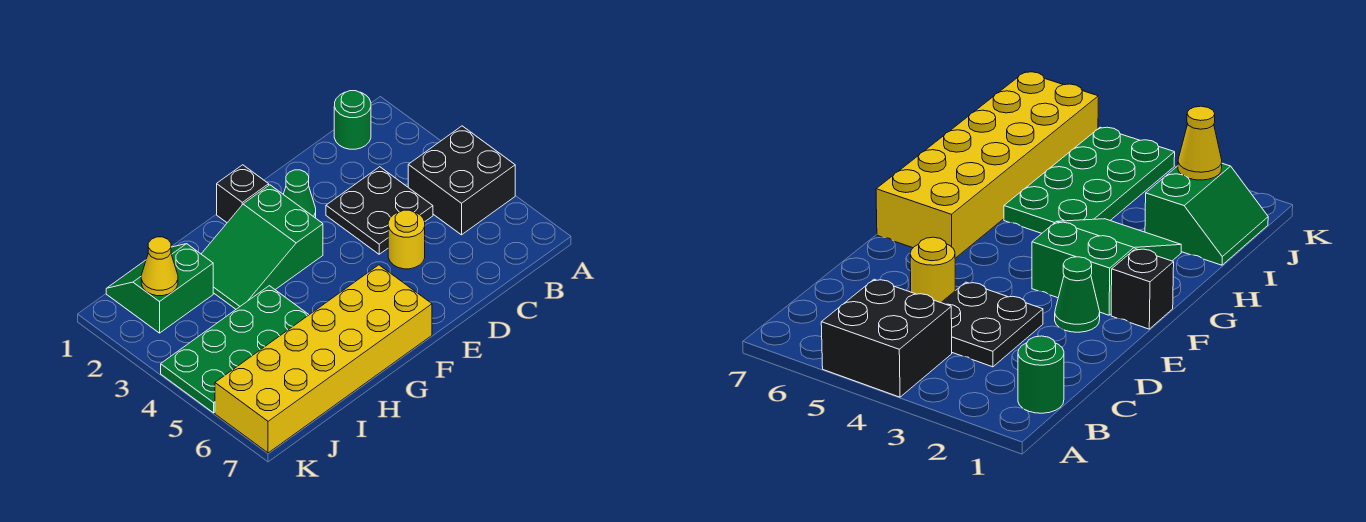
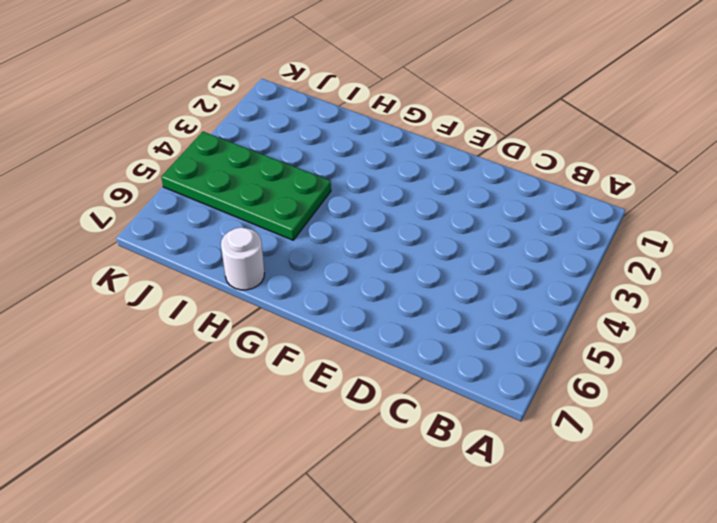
white round brick H7 level 1 -> yellow brick F6:K7 level 1
none -> black brick A4:B5 level 1
none -> green round brick B1 level 1

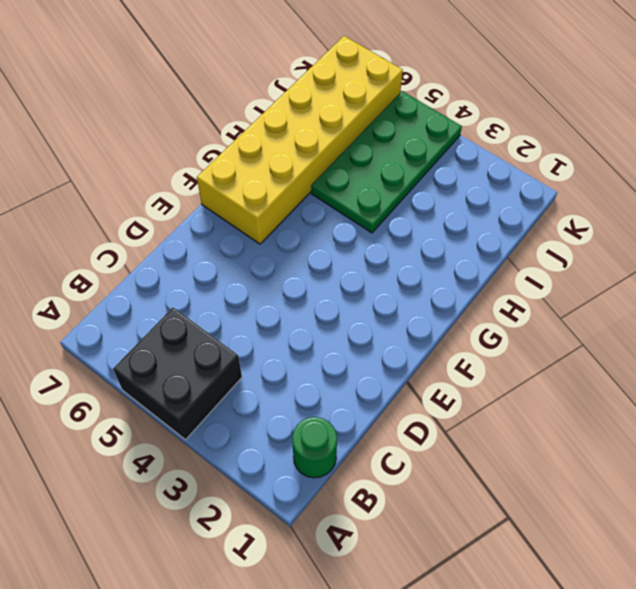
none -> black plate C3:D4 level 1
none -> yellow round brick D5 level 1

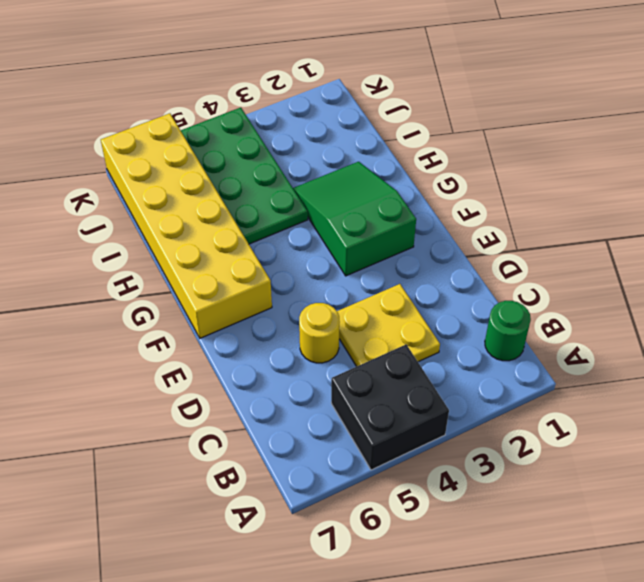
yellow plate C3:D4 level 1 -> black plate C3:D4 level 1
none -> green cone E2 level 1
none -> black brick F1 level 1

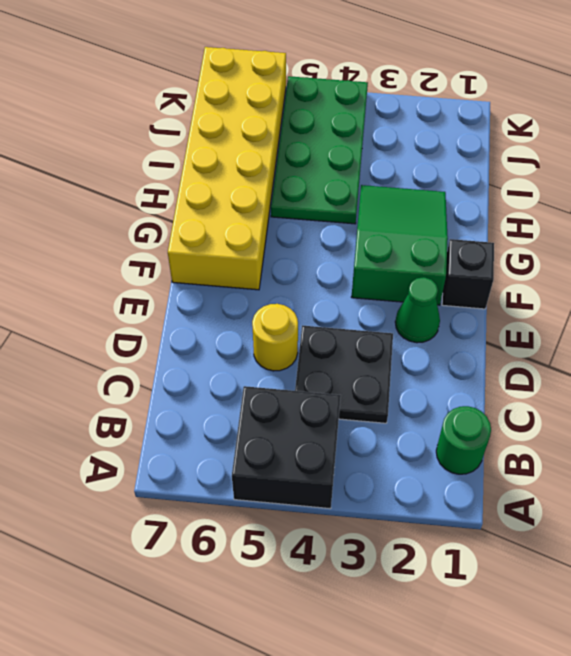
none -> green slope I1:J2 level 1 top 2
none -> yellow cone J2 level 2

